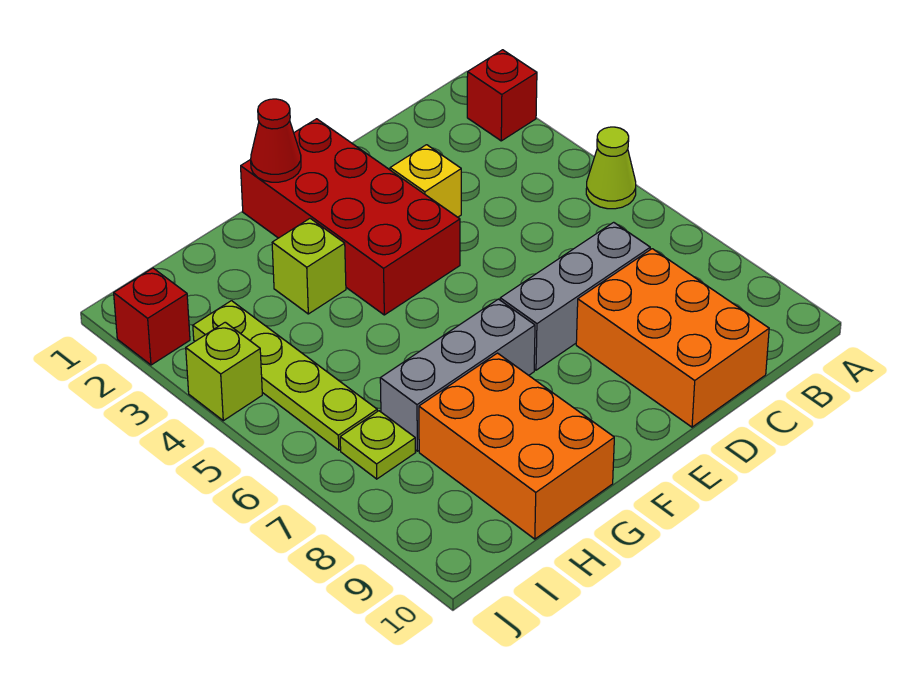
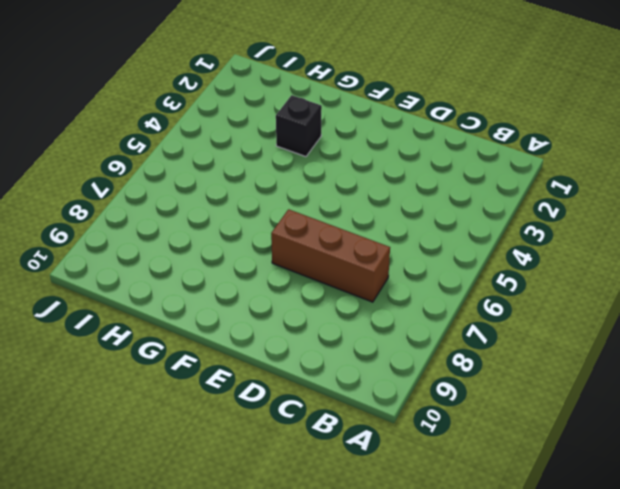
brown brick C7:E7 level 1 -> grey brick C7:E7 level 1
black brick G3 level 1 -> lime brick G3 level 1
none -> red brick A2 level 1
none -> lime cone A5 level 1
none -> orange brick C8:D10 level 1

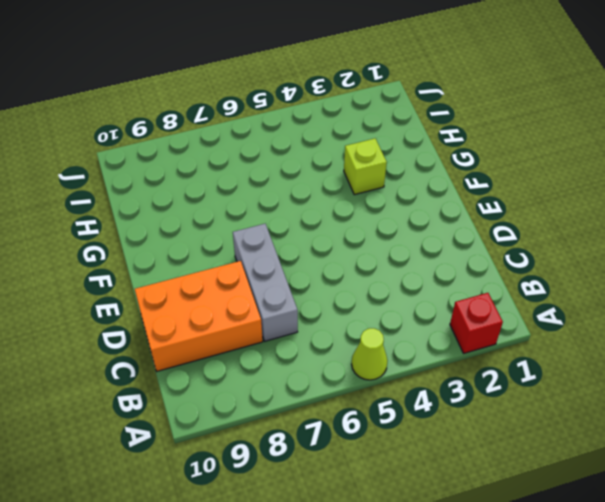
none -> yellow brick D3 level 1
none -> red brick E1:F4 level 1
none -> grey brick F7:H7 level 1

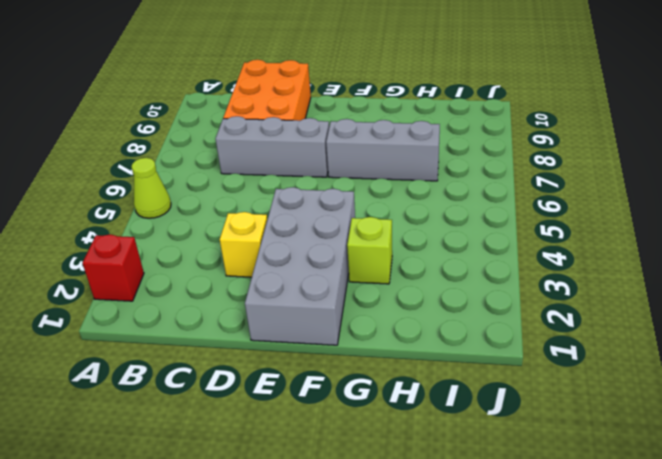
grey brick E1:F4 level 1 -> red brick E1:F4 level 1
none -> orange brick G8:H10 level 1
none -> lime plate I3:I6 level 1
none -> lime plate I7 level 1

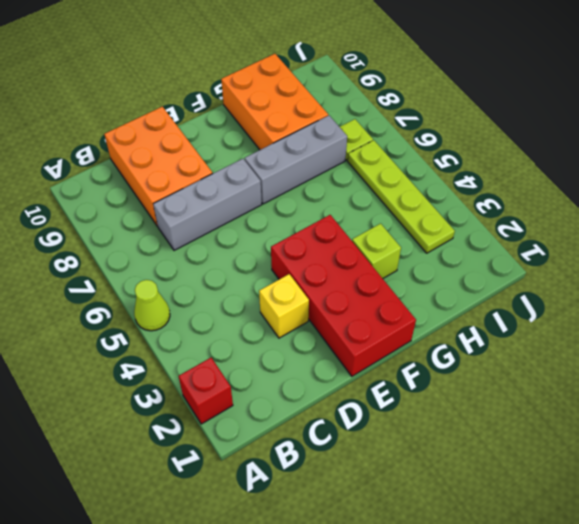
none -> red brick J2 level 1
none -> lime brick J4 level 1
none -> red cone F1 level 2

